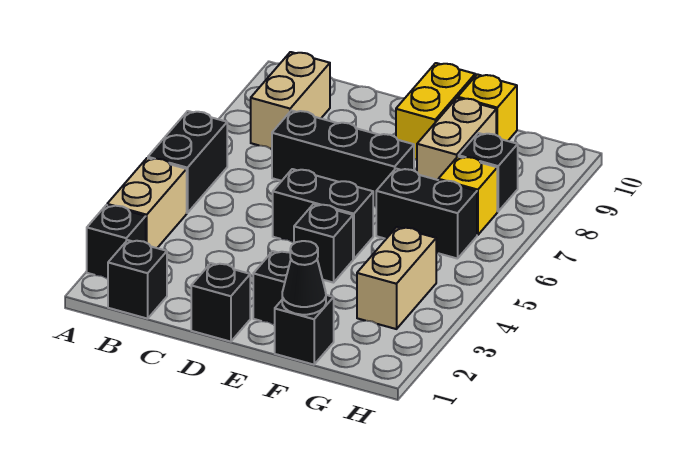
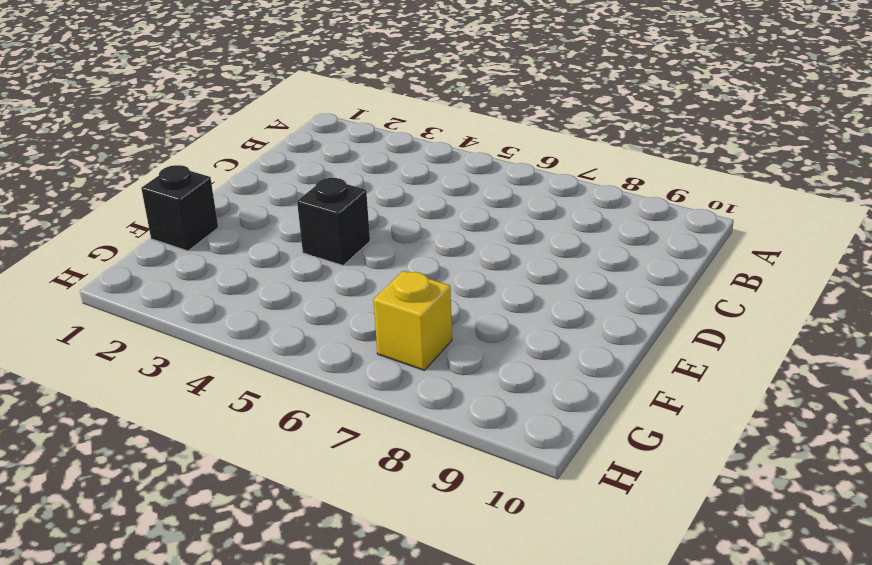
none -> black brick A2 level 1
none -> tan brick A3:A4 level 1
none -> black brick A5:A6 level 1

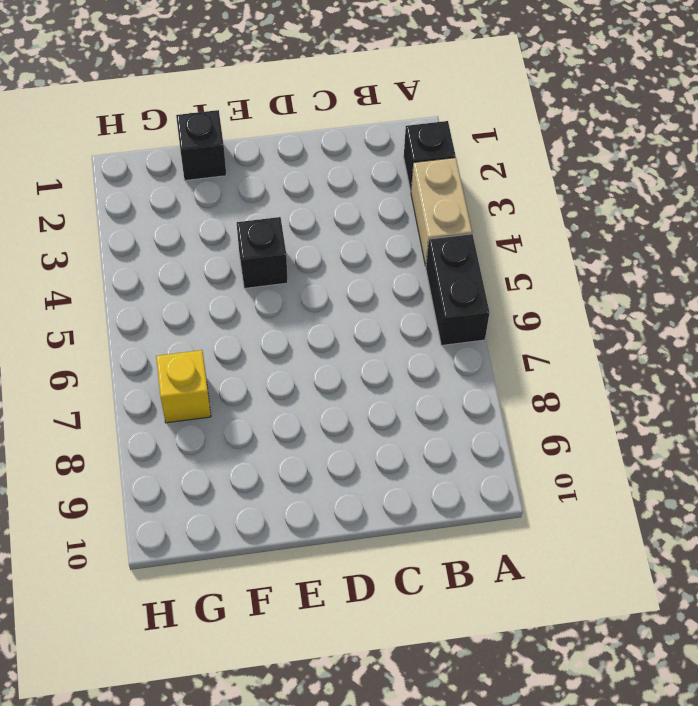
none -> black brick B1 level 1
none -> tan brick B8:B9 level 1
none -> black brick C7:E7 level 1

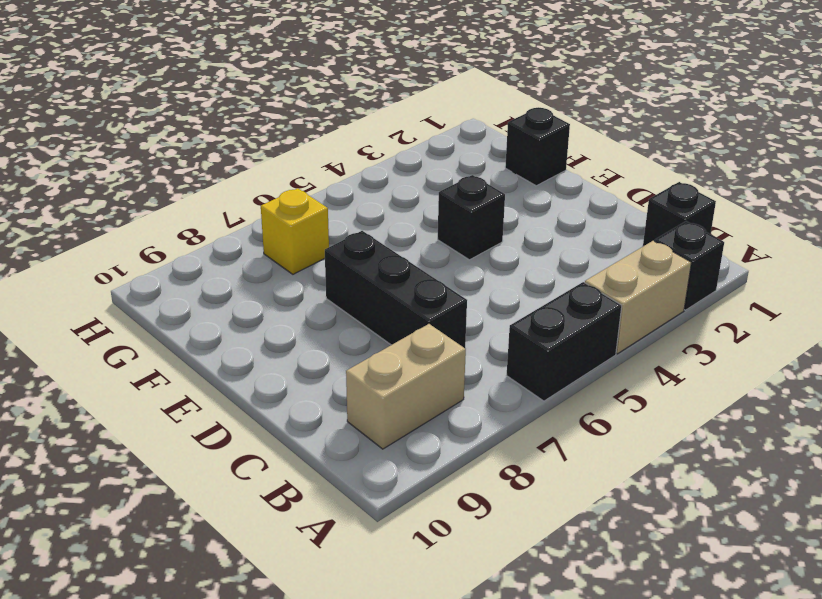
none -> black brick D1 level 1
none -> black brick D5:E5 level 1
none -> black brick E2 level 1

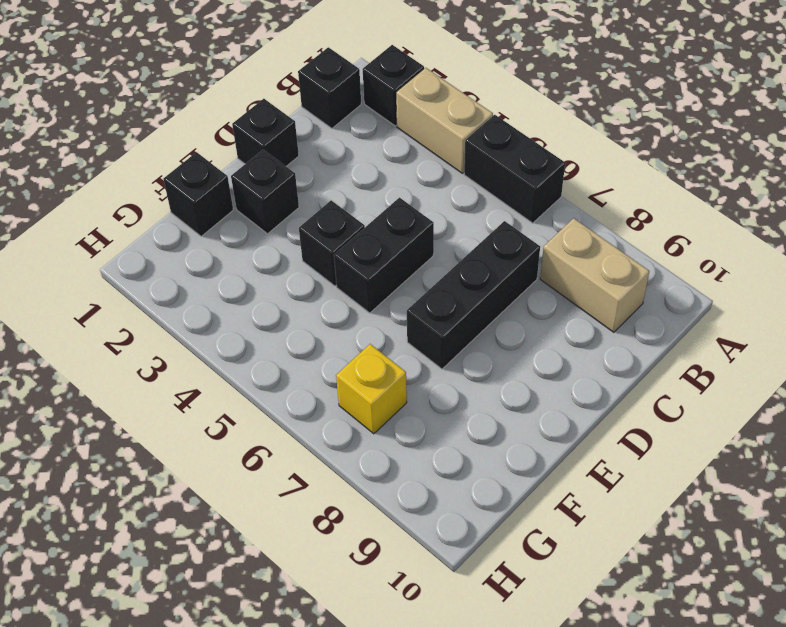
none -> yellow brick E9:E10 level 1
none -> black brick F6:G6 level 1
none -> tan brick F8:F9 level 1

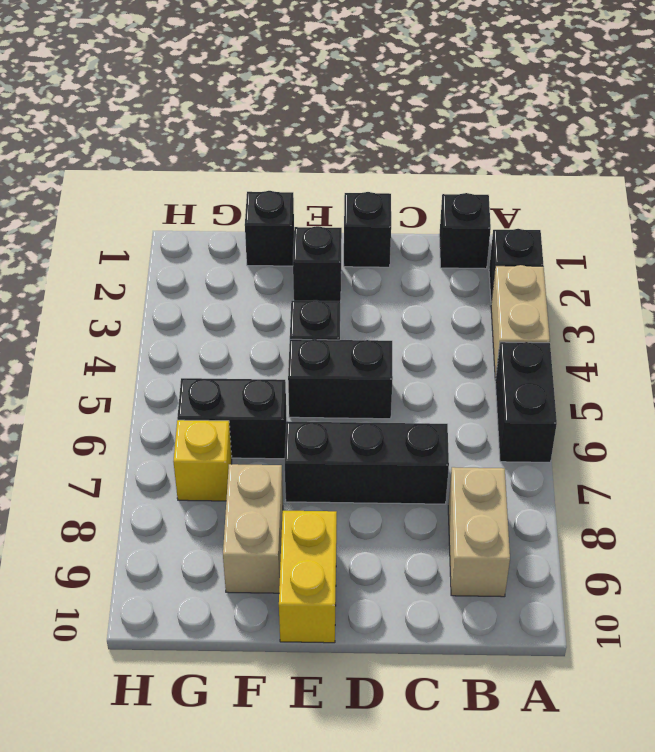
none -> yellow brick F10 level 1
none -> tan brick G3:G4 level 1
none -> black brick G8 level 1

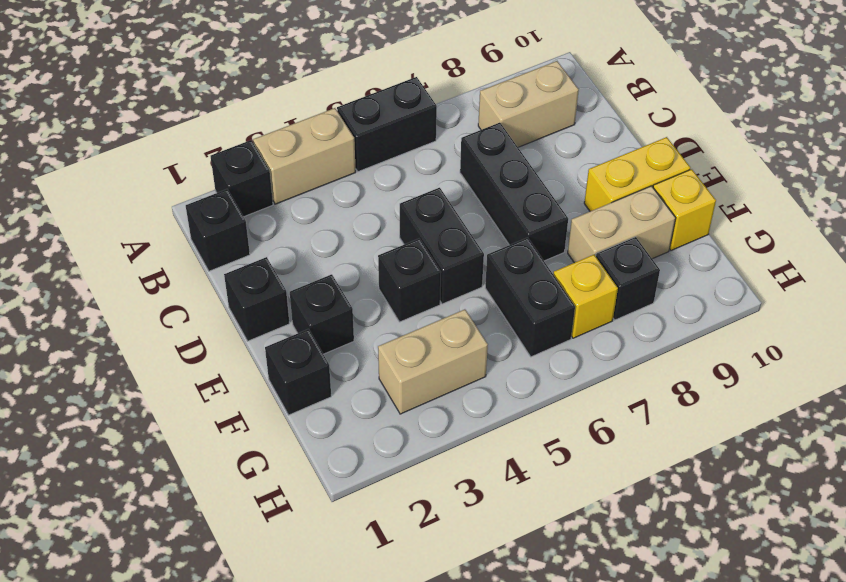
none -> black cone F1 level 2

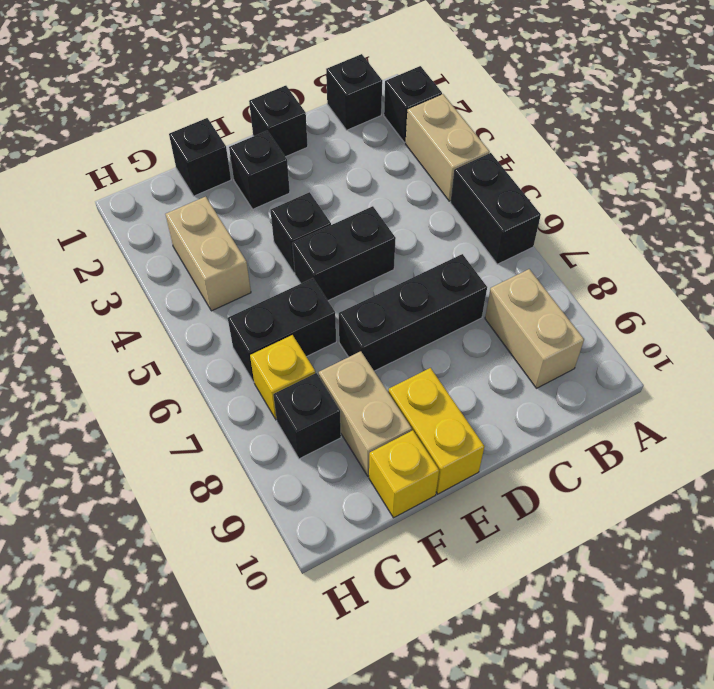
none -> black cone F1 level 2

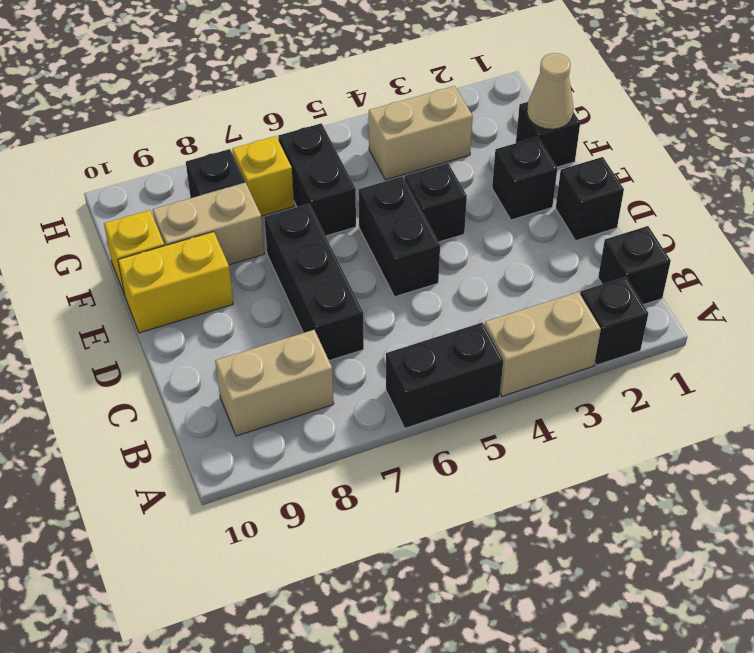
tan cone F1 level 2 -> black cone F1 level 2

